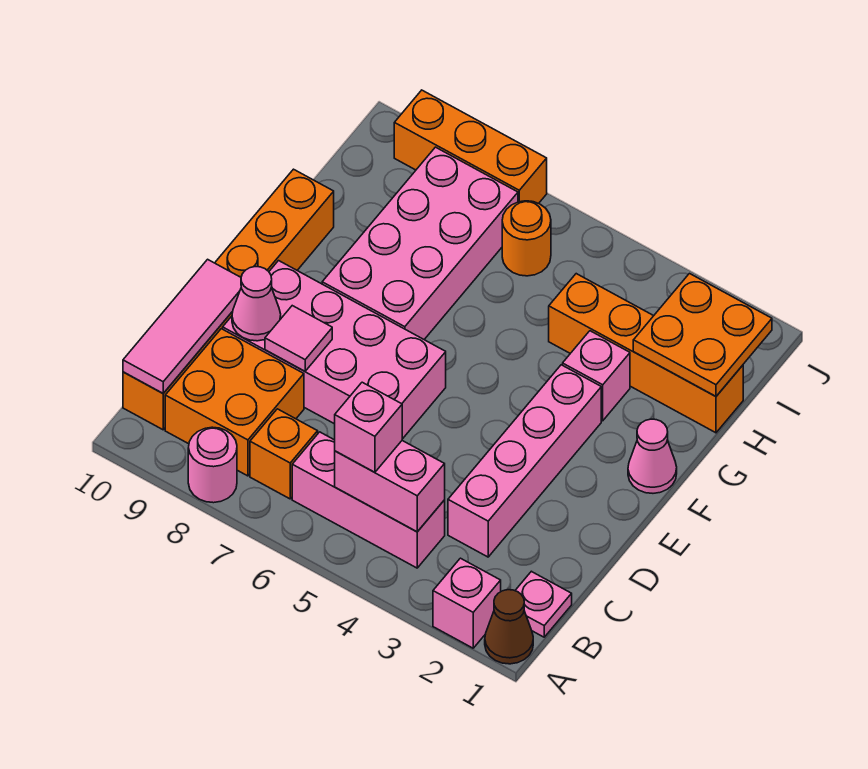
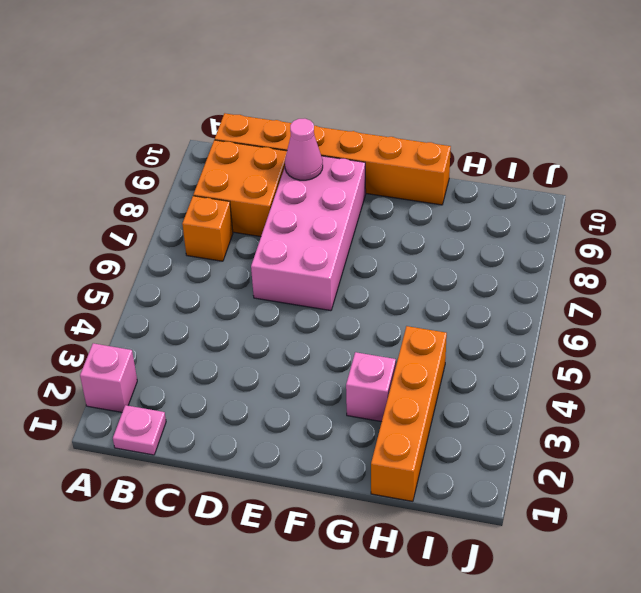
none -> brown cone A1 level 1
none -> pink round brick A8 level 1
none -> pink brick B4:B6 level 1

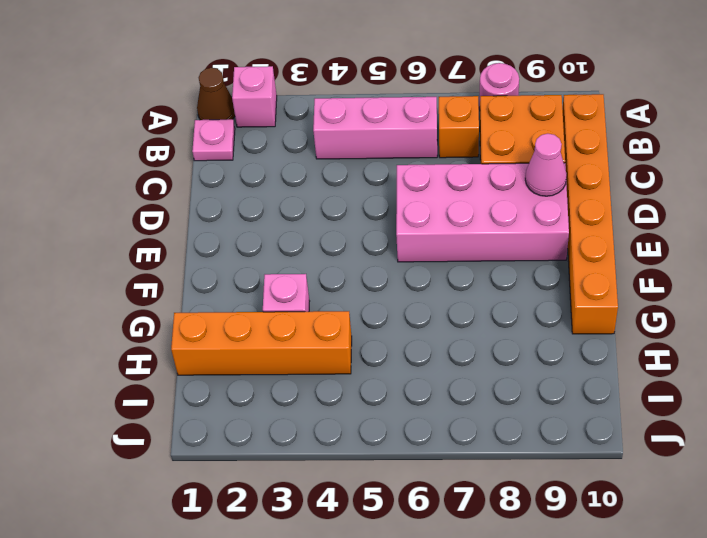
none -> pink brick C3:F3 level 1
none -> pink cone F1 level 1
none -> pink brick F7:I8 level 1

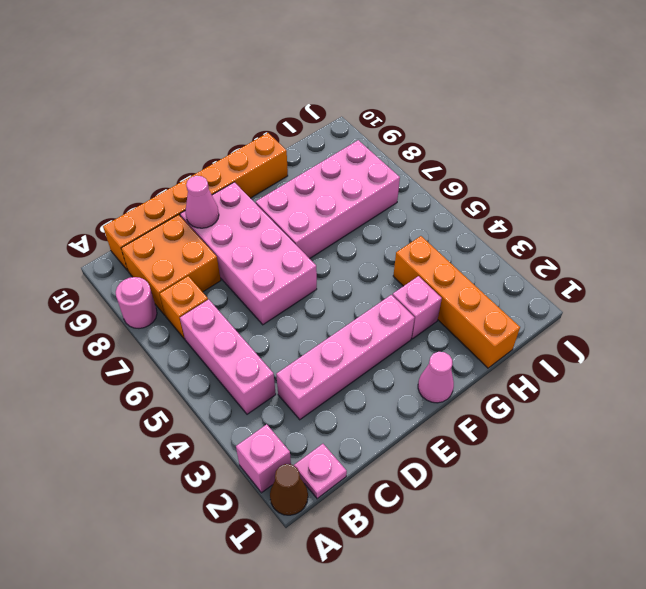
none -> orange round brick I6 level 1
none -> orange brick J7:J9 level 1
none -> pink brick B4:B5 level 2

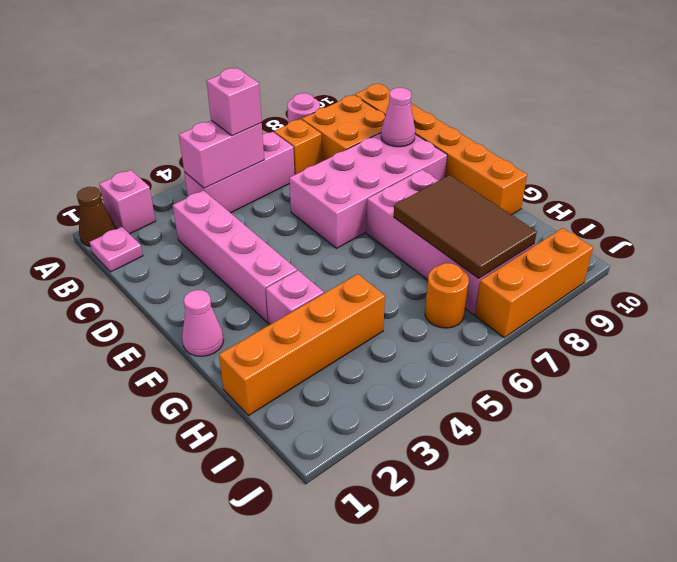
brown tile G7:I8 level 2 -> none
none -> pink tile B10:D10 level 2
none -> pink tile D8 level 2
none -> orange plate H1:I2 level 2

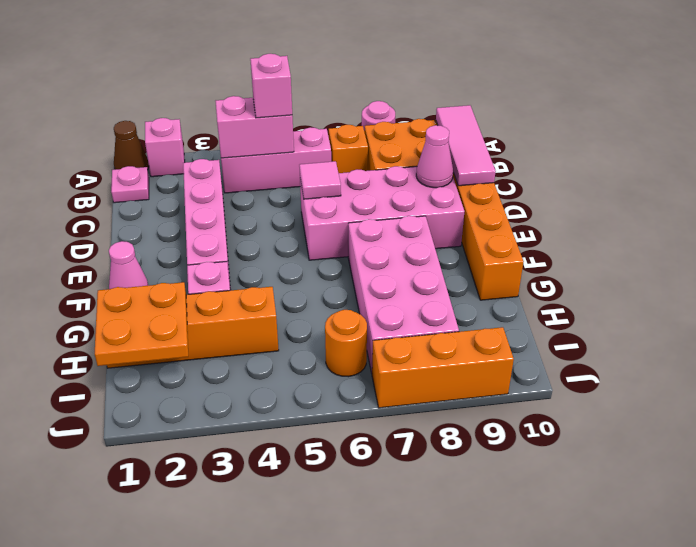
pink tile D6 level 2 -> pink tile D8 level 2

